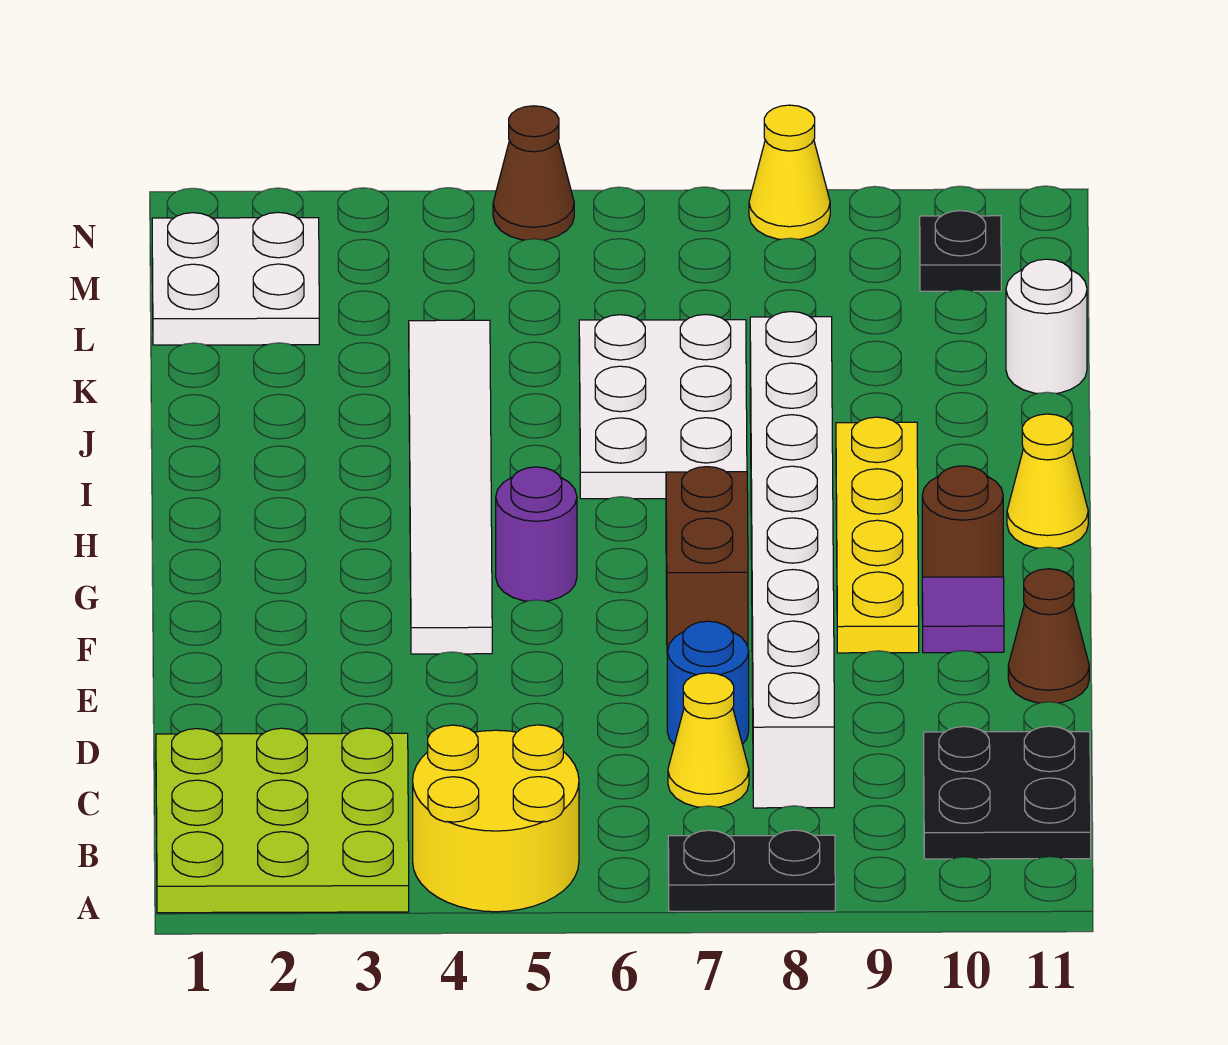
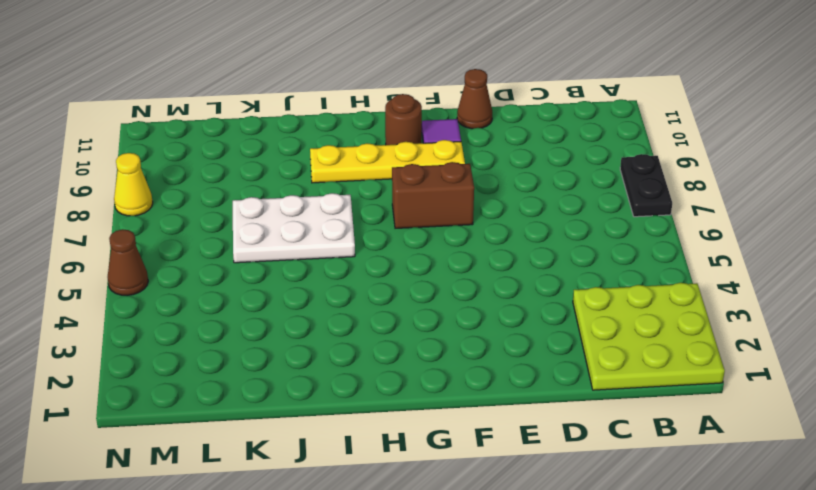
none -> yellow round brick A4:B5 level 1
none -> black plate B10:C11 level 1
none -> yellow cone C7 level 1

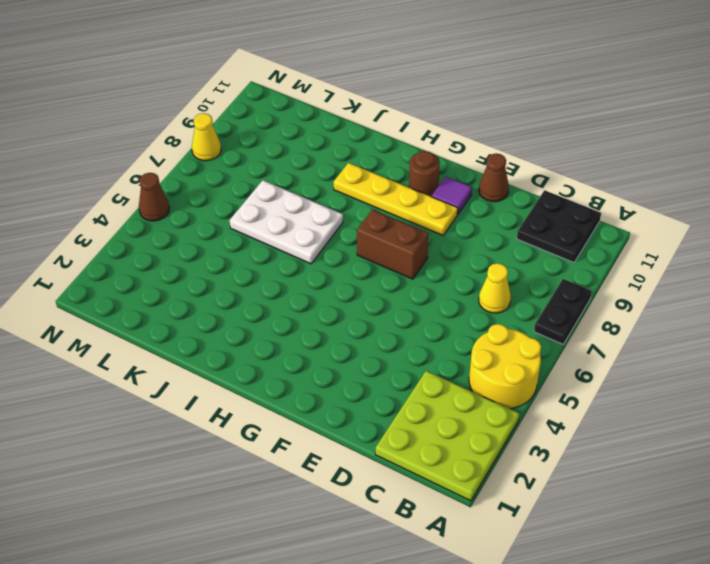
none -> white brick C8:J8 level 1
none -> blue round brick D7 level 1
none -> white tile F4:K4 level 1

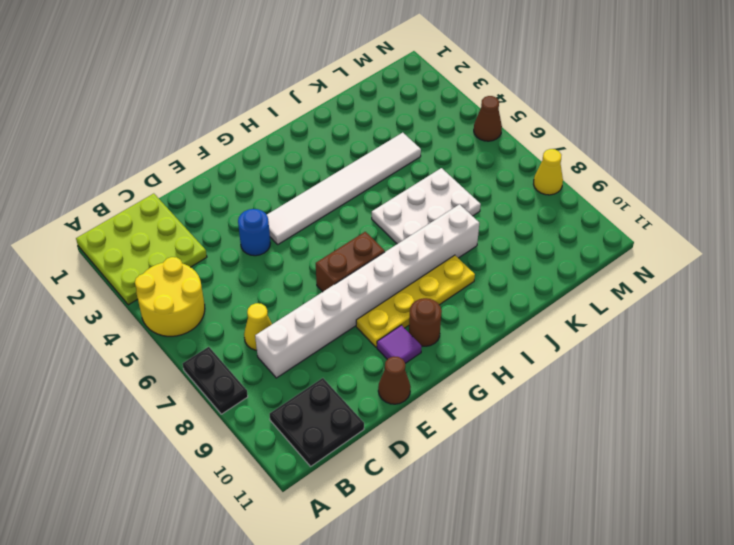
blue round brick E4 level 1 -> blue round brick D7 level 1
none -> purple round brick G5 level 1
none -> yellow cone H11 level 1
none -> white round brick K11 level 1

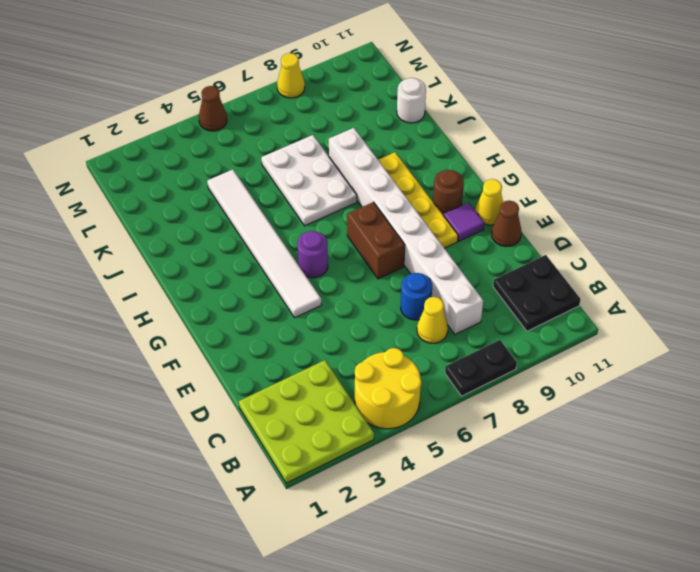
yellow cone F11 level 1 -> yellow cone H11 level 1
none -> white plate L1:M2 level 1
none -> black plate M10 level 1

